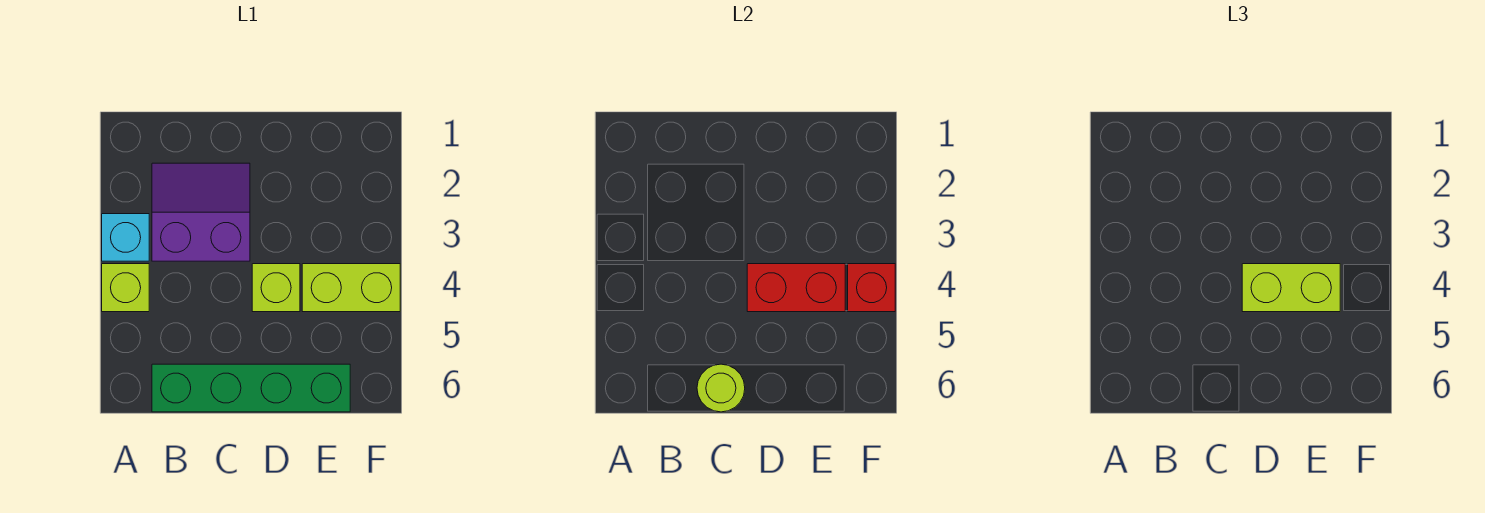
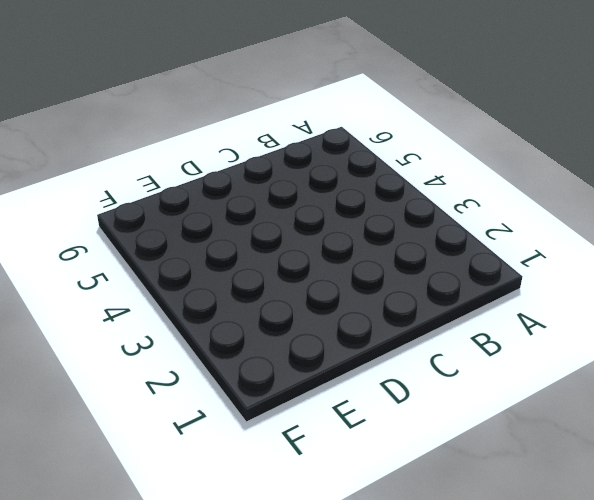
none -> cyan brick A3 level 1
none -> lime brick A4 level 1

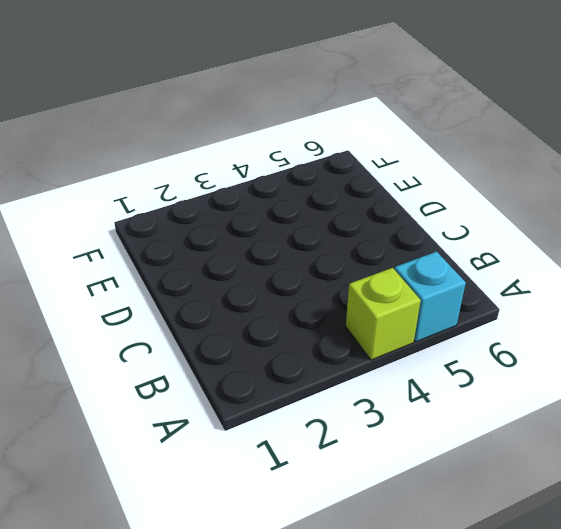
cyan brick A5 level 1 -> cyan brick A3 level 1
none -> purple slope B2:C3 level 1 top 3
none -> green brick B6:E6 level 1

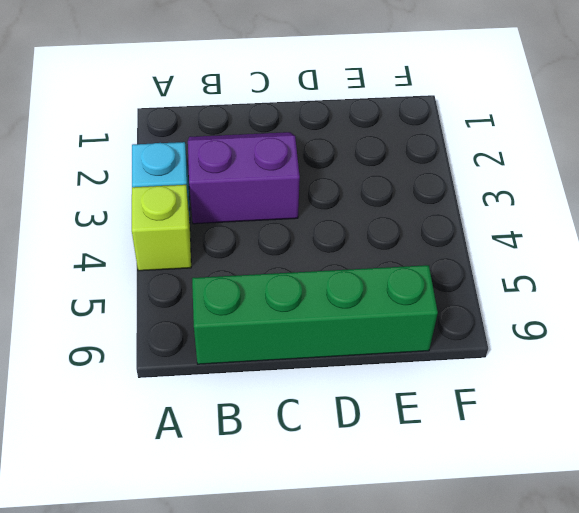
none -> lime brick D4 level 1
none -> lime brick E4:F4 level 1

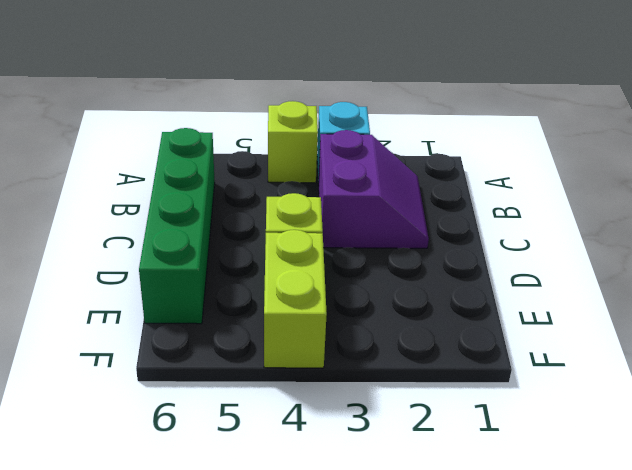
none -> lime round brick C6 level 2
none -> red brick D4:E4 level 2

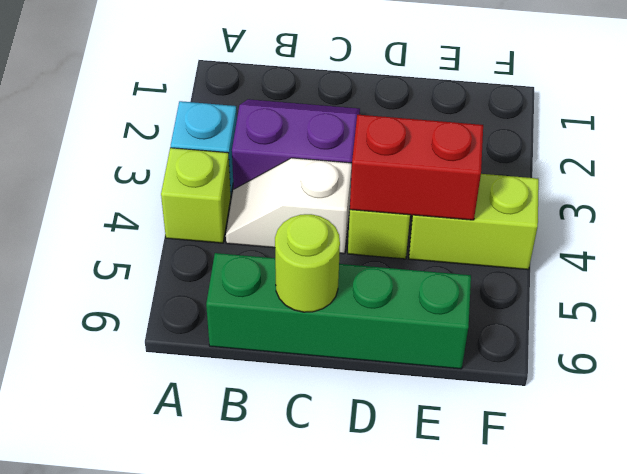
white slope B4:C4 level 1 top C -> none
none -> red brick F4 level 2
none -> lime brick D4:E4 level 3

